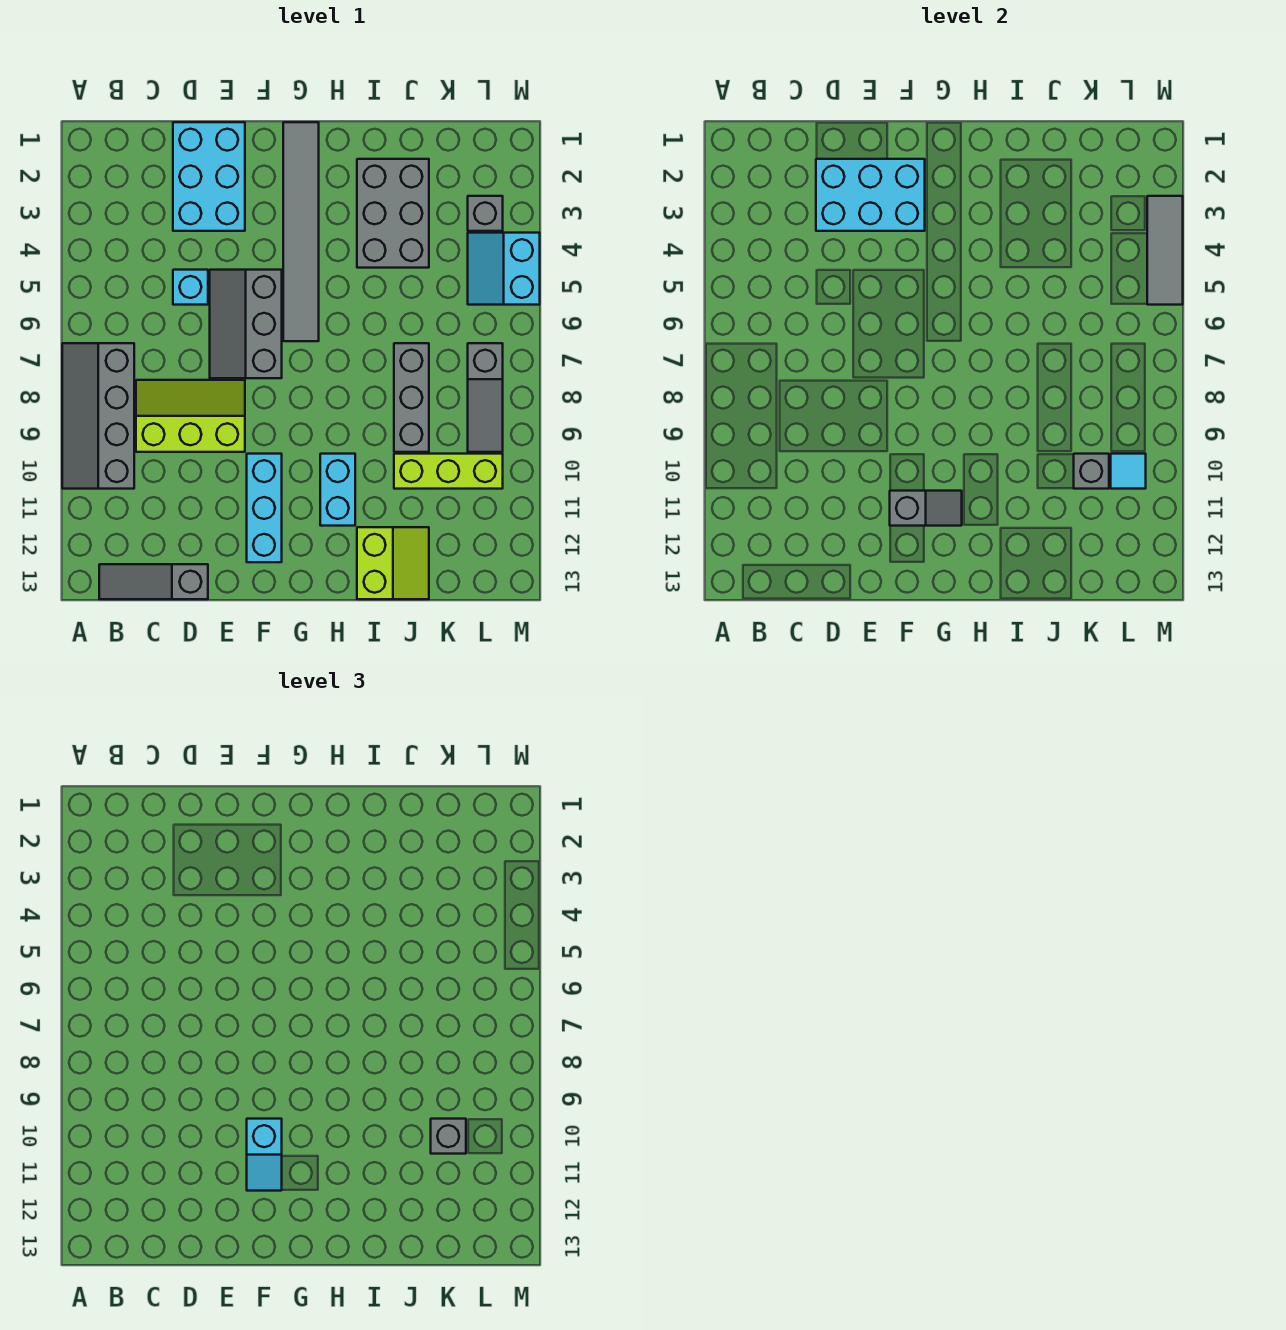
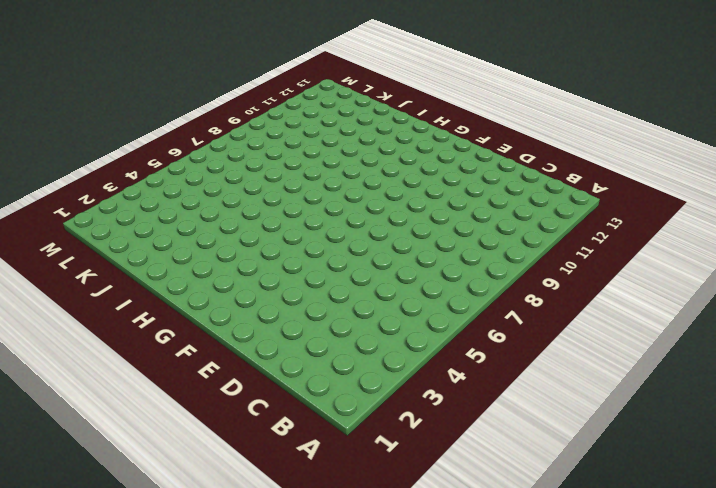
none -> grey slope A7:B10 level 1 top B
none -> grey slope B13:D13 level 1 top D
none -> lime slope C8:E9 level 1 top 9

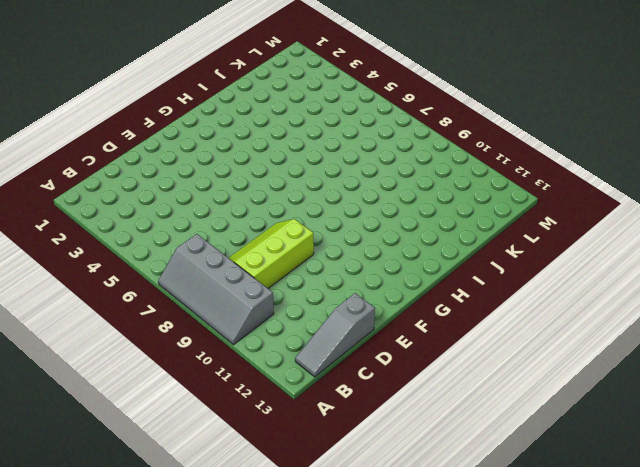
none -> cyan brick D1:E3 level 1
none -> cyan brick D5 level 1
none -> grey slope E5:F7 level 1 top F

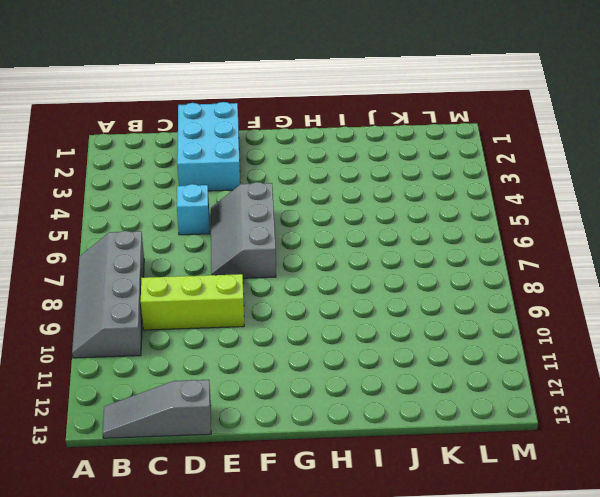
none -> cyan brick F10:F12 level 1
none -> grey tile G1:G6 level 1
none -> cyan brick H10:H11 level 1

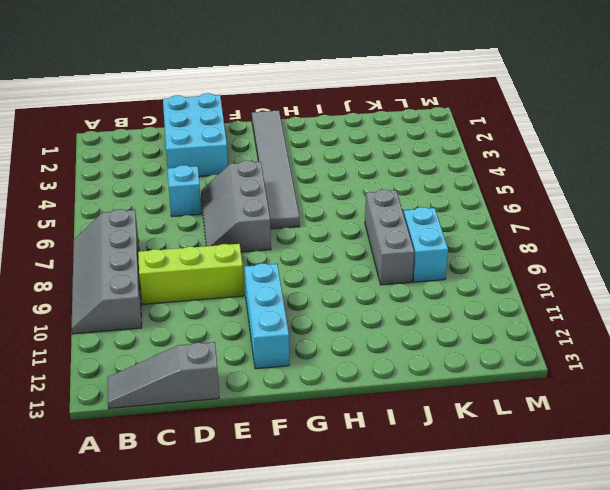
cyan brick K8:K9 level 1 -> cyan brick H10:H11 level 1
none -> grey brick I2:J4 level 1
none -> lime slope I12:J13 level 1 top I
none -> lime brick J10:L10 level 1

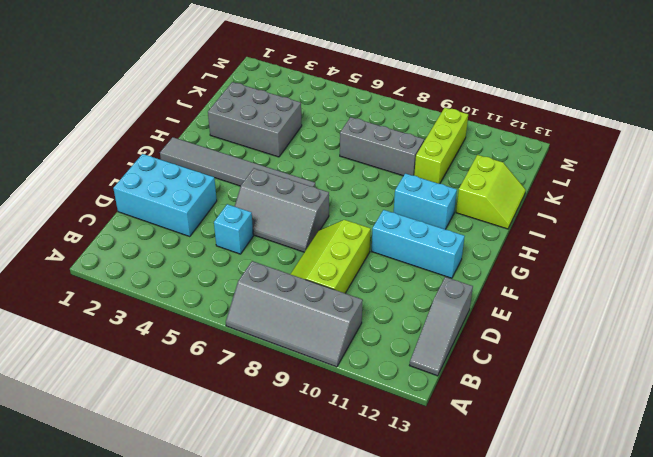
lime slope I12:J13 level 1 top 12 -> lime slope I12:J13 level 1 top I
none -> grey brick L3 level 1
none -> cyan slope L4:M5 level 1 top M
none -> grey slope L7:L9 level 1 top 7

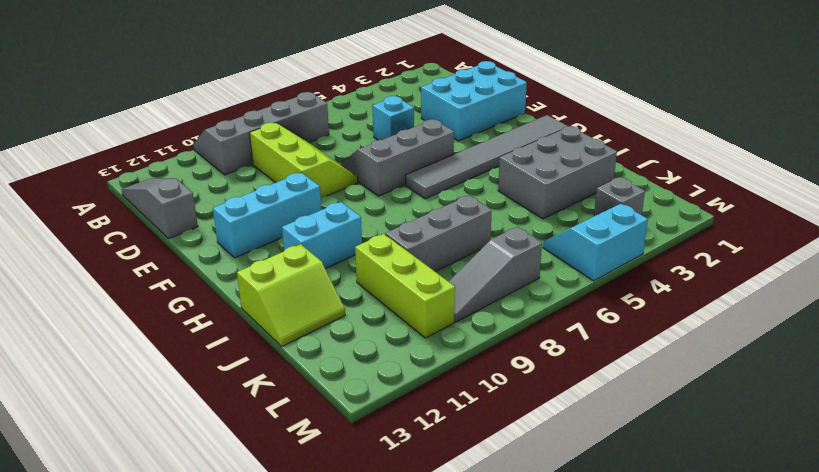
none -> cyan brick D2:F3 level 2
none -> grey slope F11:G11 level 2 top F
none -> grey brick K10 level 2

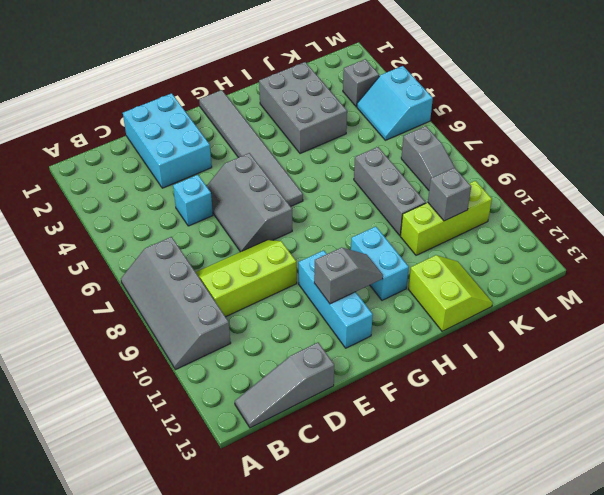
none -> cyan brick D2:F3 level 2
none -> cyan tile L10 level 2
none -> grey tile M3:M5 level 2

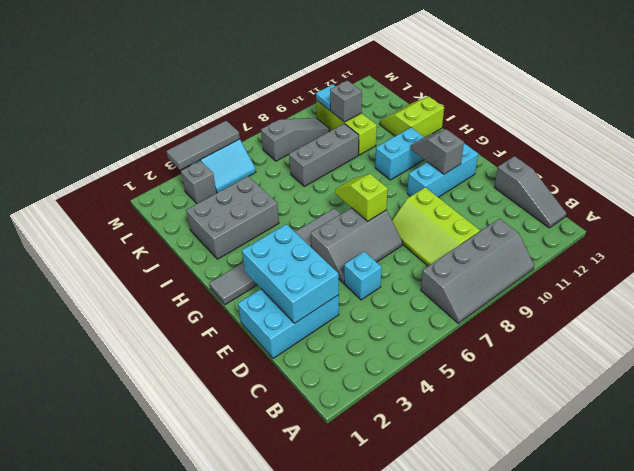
lime slope F7:G7 level 2 top F -> none
none -> cyan slope F10:F11 level 3 top 10
none -> grey brick K10 level 3

